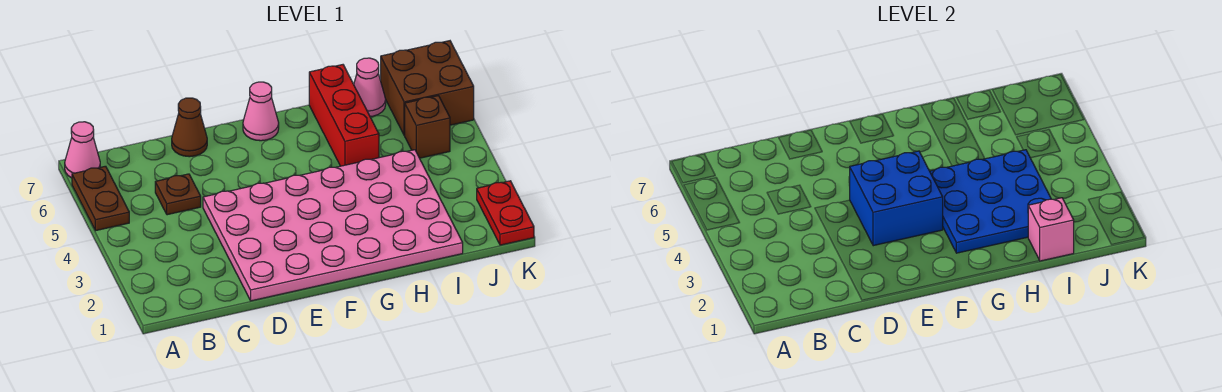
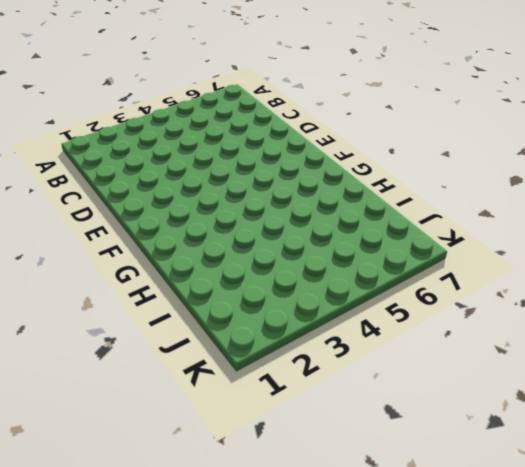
none -> brown plate A5:A6 level 1
none -> pink cone A7 level 1
none -> brown plate C5 level 1

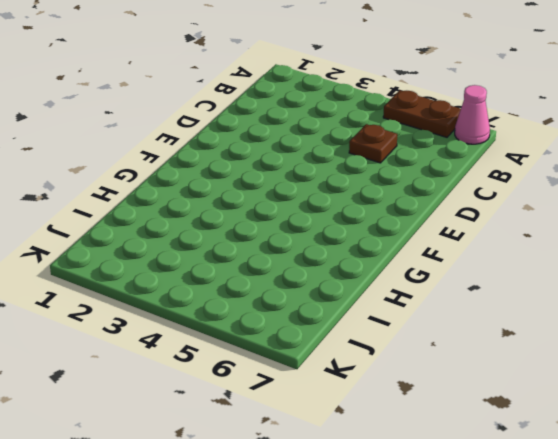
none -> pink plate D1:I4 level 1
none -> brown cone D7 level 1
none -> pink cone F7 level 1

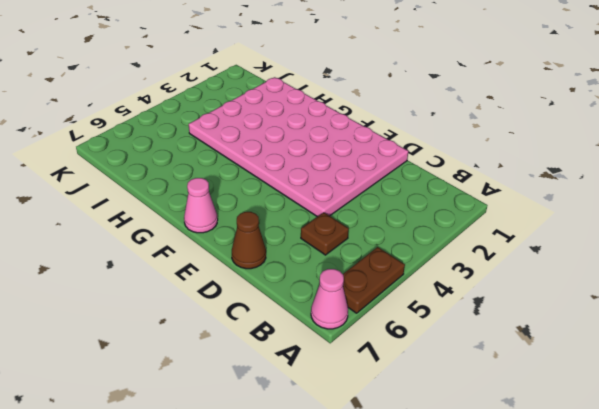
none -> red brick H5:H7 level 1
none -> pink cone I7 level 1
none -> brown brick J5 level 1

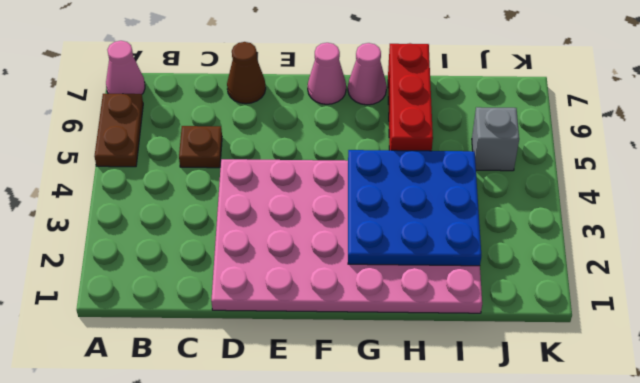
pink cone G7 level 1 -> pink cone I7 level 1
grey brick J5 level 1 -> brown brick J5 level 1
none -> brown brick J6:K7 level 1
none -> red plate K1:K2 level 1
none -> blue brick E3:F4 level 2

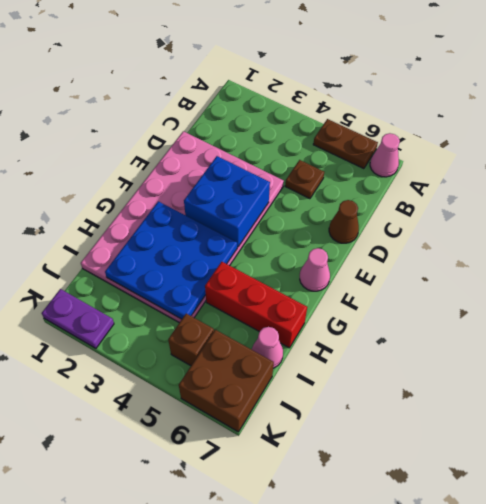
purple plate K1:K2 level 1 -> red plate K1:K2 level 1
none -> pink brick I1 level 2

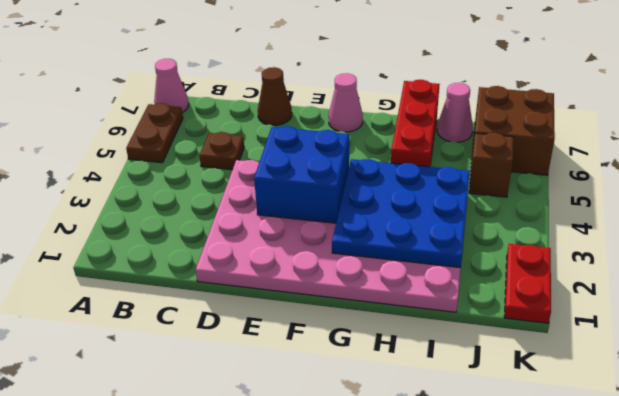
none -> pink brick I1 level 2

